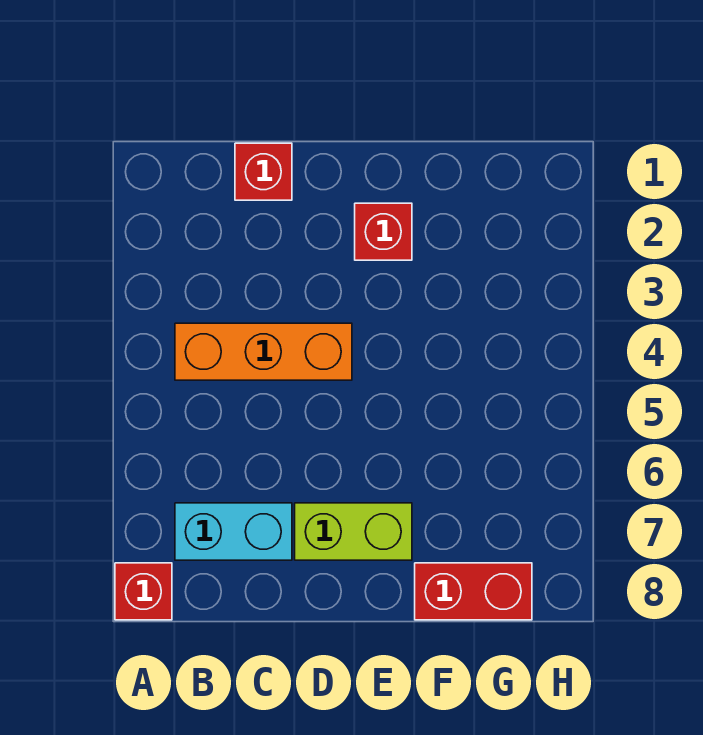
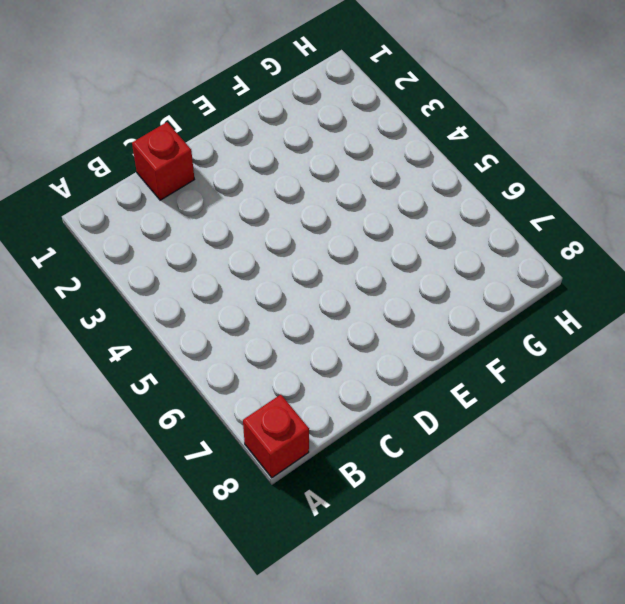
none -> orange brick B4:D4 level 1
none -> cyan brick B7:C7 level 1

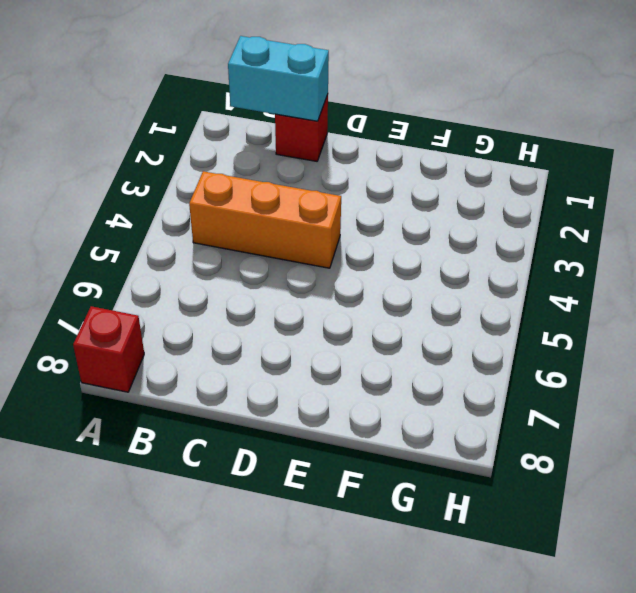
cyan brick B1:C1 level 2 -> cyan brick B7:C7 level 1
none -> lime brick D7:E7 level 1
none -> red brick E2 level 1

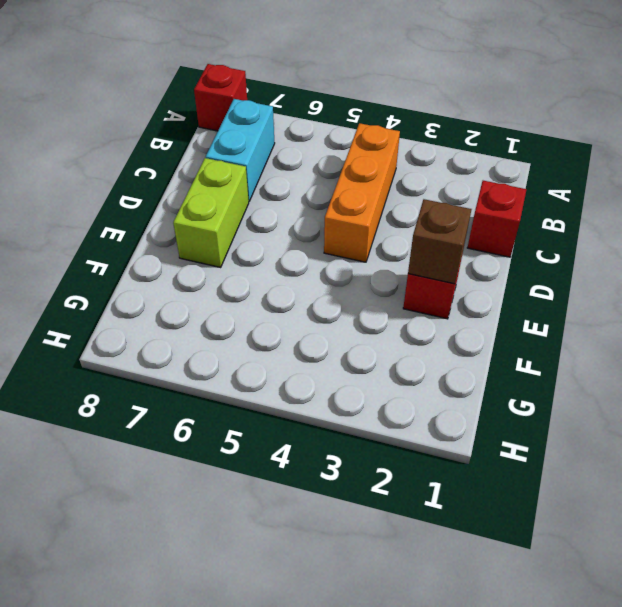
brown brick E2 level 2 -> none
none -> red brick F8:G8 level 1

